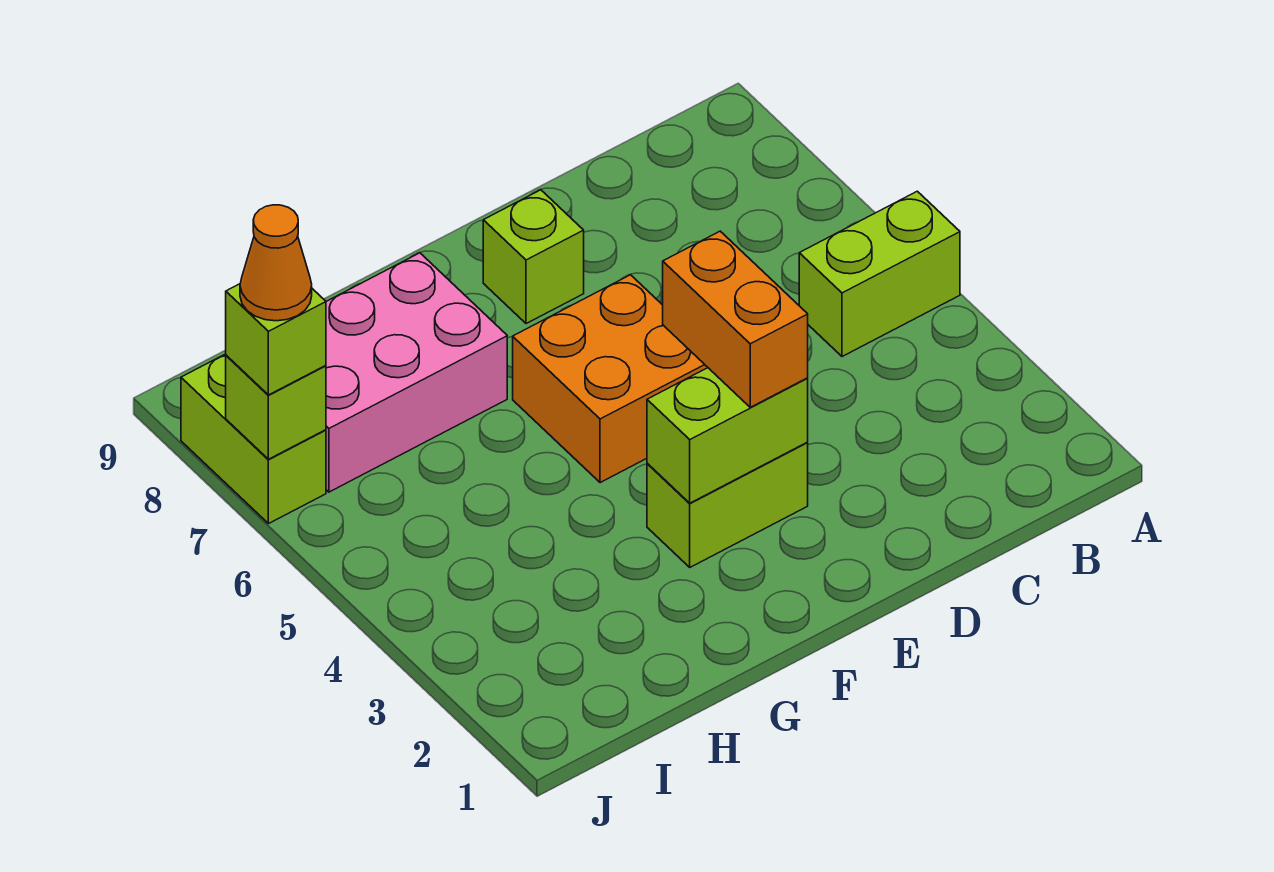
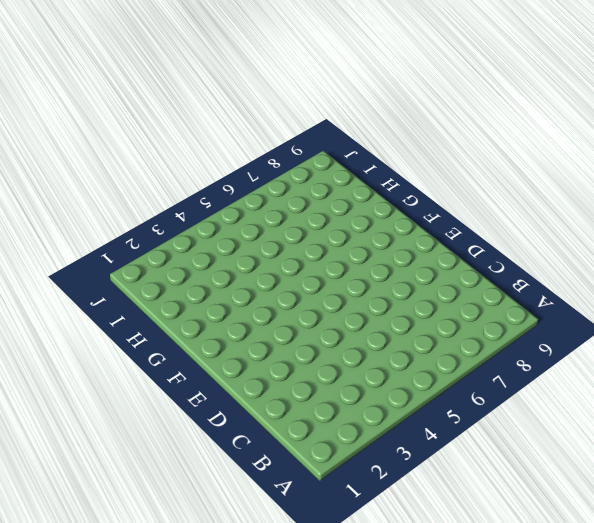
none -> lime brick A5:B5 level 1
none -> lime brick E3:F3 level 1

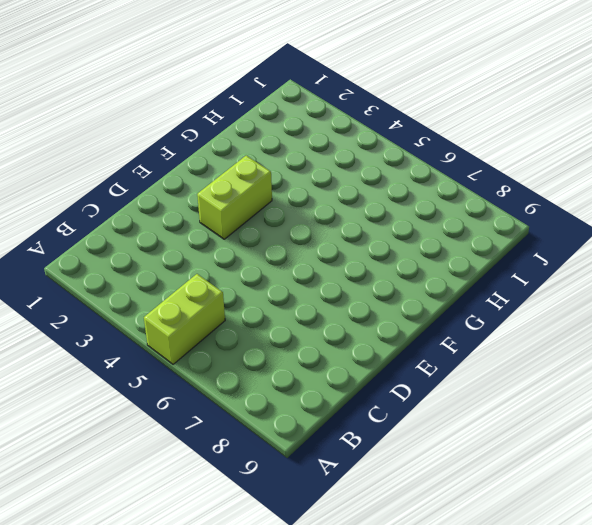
none -> orange brick E5:F6 level 1
none -> lime brick E8 level 1

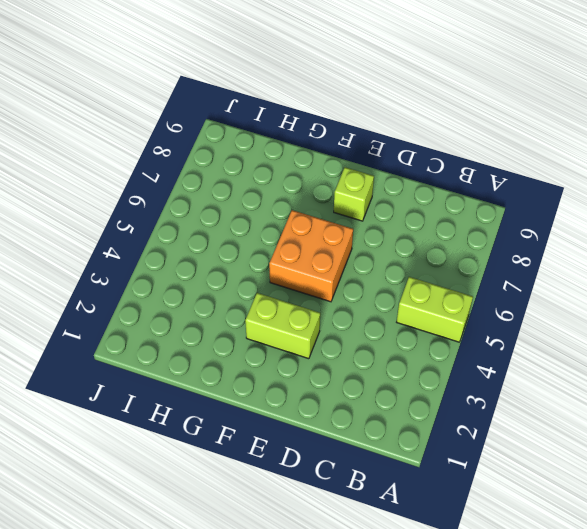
none -> pink brick G7:I8 level 1
none -> lime brick J7:J8 level 1

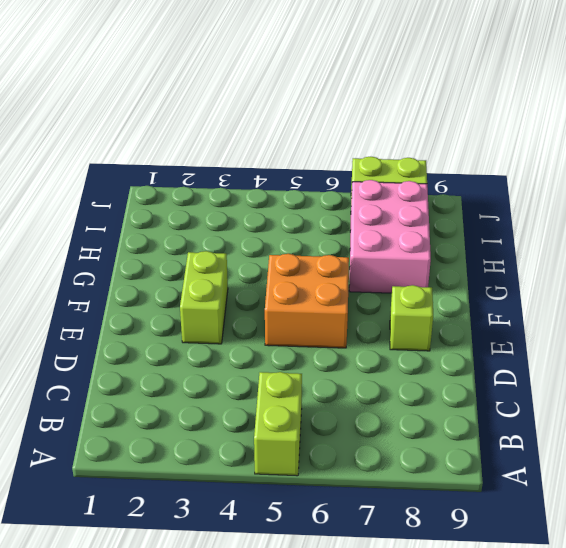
none -> lime brick E3:F3 level 2
none -> lime brick J7 level 2

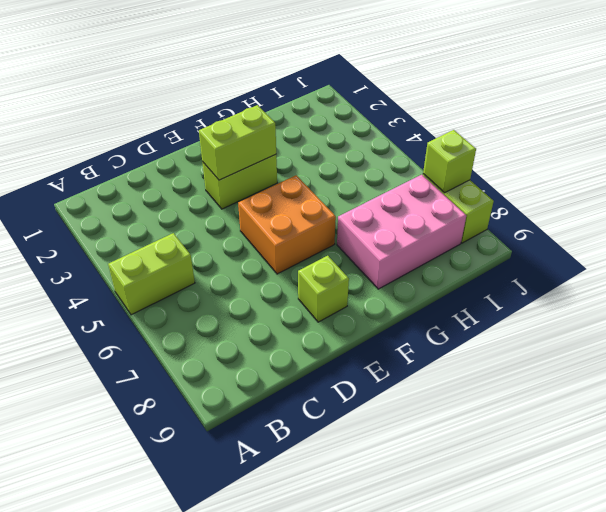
none -> orange brick E3:E4 level 3
none -> lime brick J7 level 3

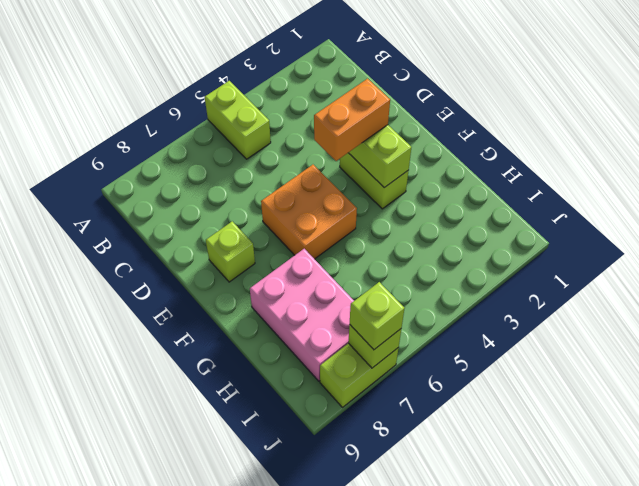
none -> orange cone J7 level 4

